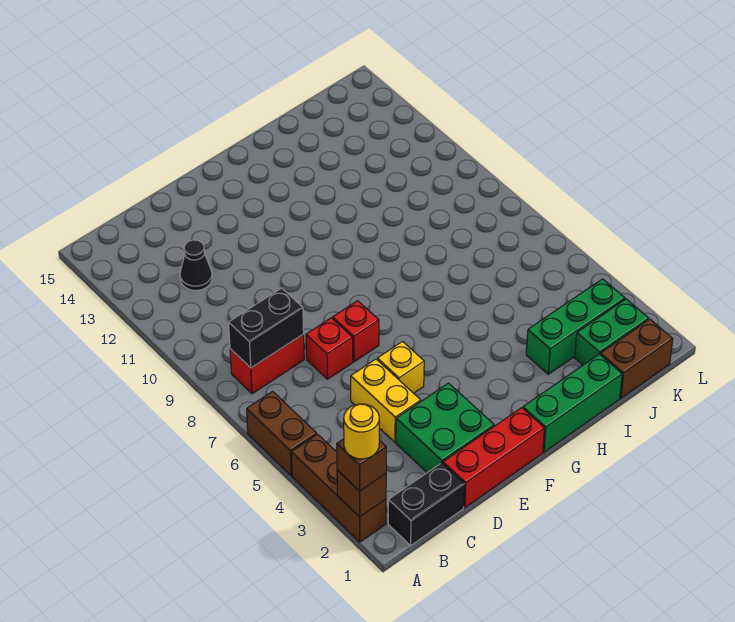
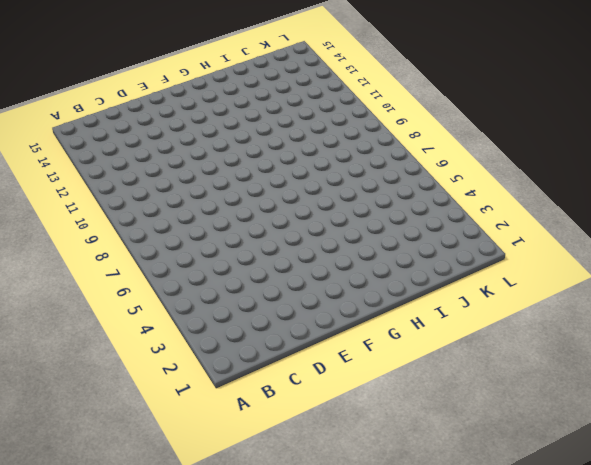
none -> brown brick A2:A4 level 1
none -> brown brick A5:A6 level 1
none -> black brick B1:C1 level 1

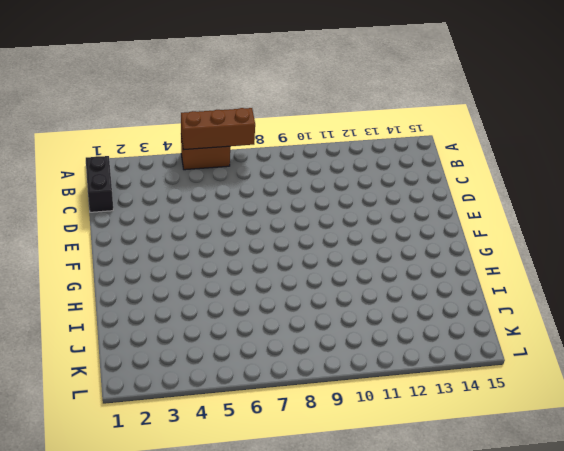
brown brick A5:A7 level 2 -> brown brick A2:A4 level 1
none -> red brick B8:C8 level 1
none -> black cone C12 level 1
none -> red brick D1:F1 level 1

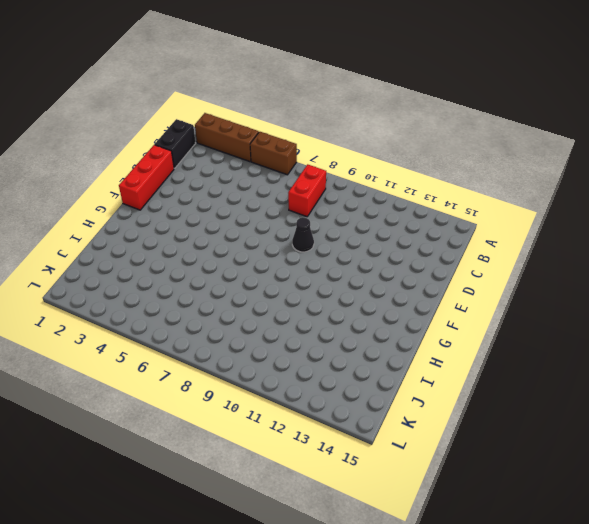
black cone E9 level 1 -> black cone C12 level 1
none -> green brick D2:E3 level 1
none -> yellow brick D4:D5 level 1
none -> red brick D7 level 1

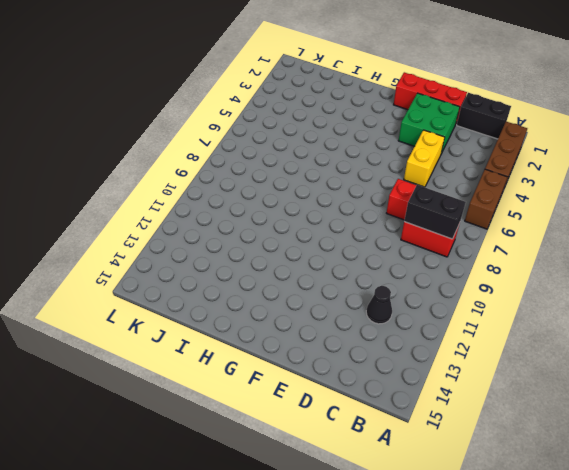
none -> yellow brick E5 level 1
none -> red brick E7 level 1
none -> green brick G1:I1 level 1

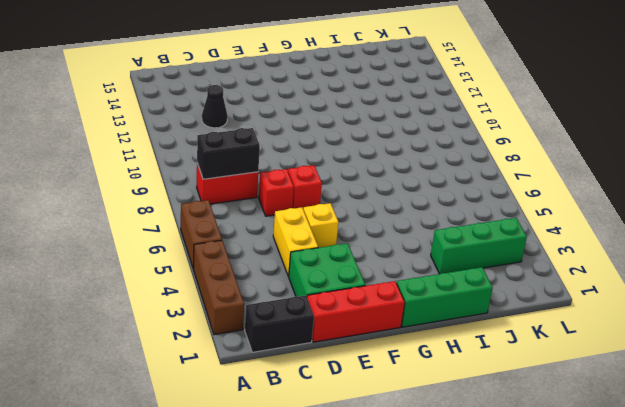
none -> brown brick J1:K1 level 1
none -> green brick J2:K2 level 1
none -> brown brick A2 level 2

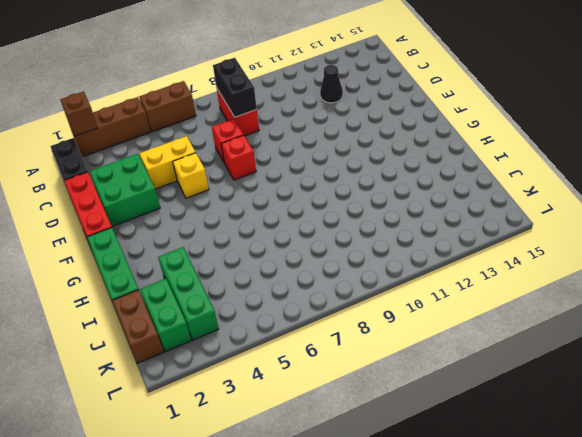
none -> brown brick A2 level 3
none -> yellow round brick A2 level 4

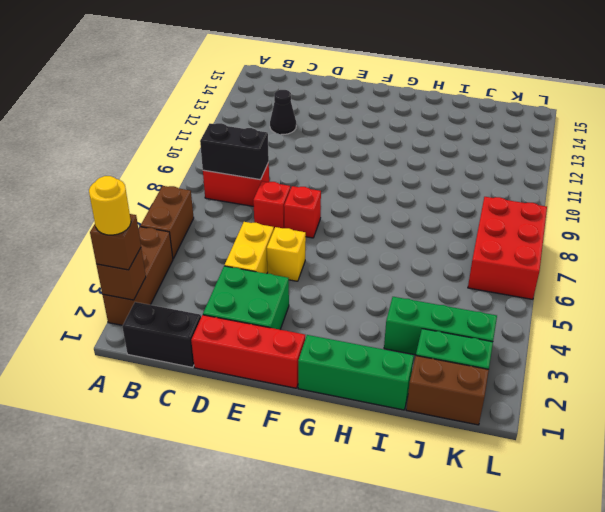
red brick K6:L8 level 1 -> none

